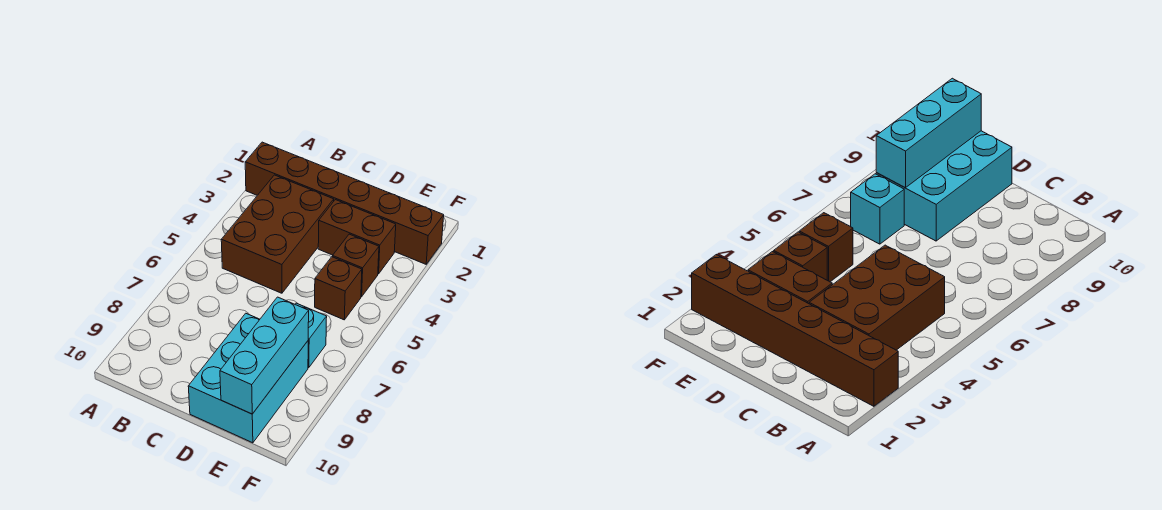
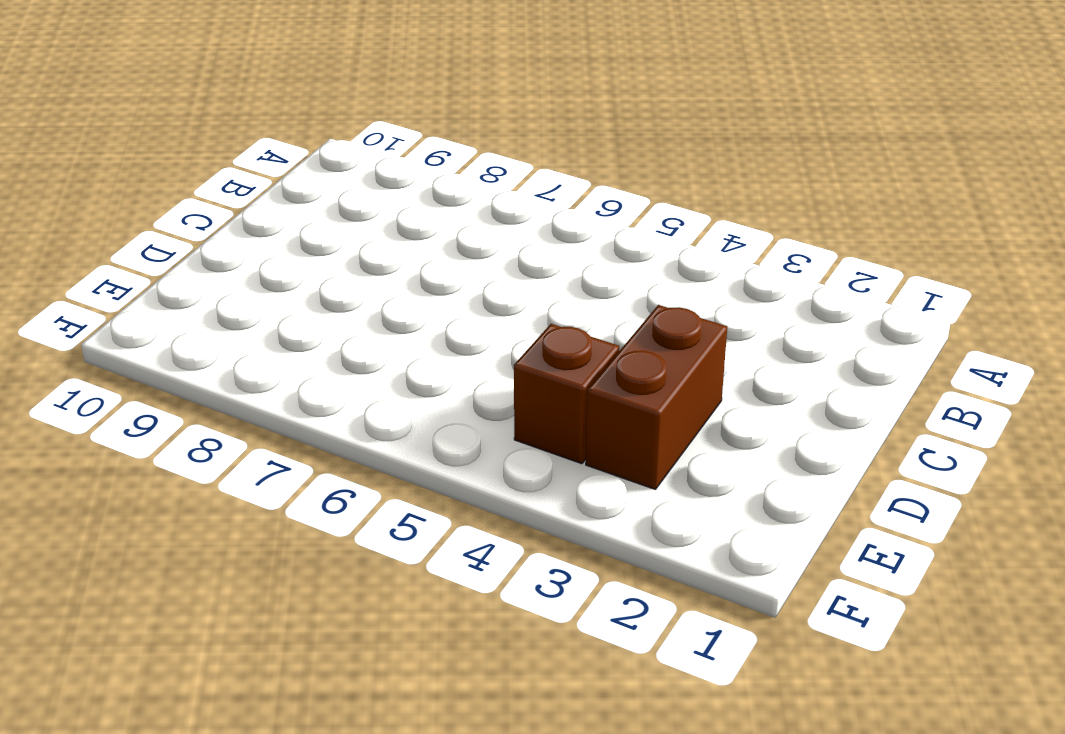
none -> brown brick A2:F2 level 1
none -> brown brick B3:C5 level 1

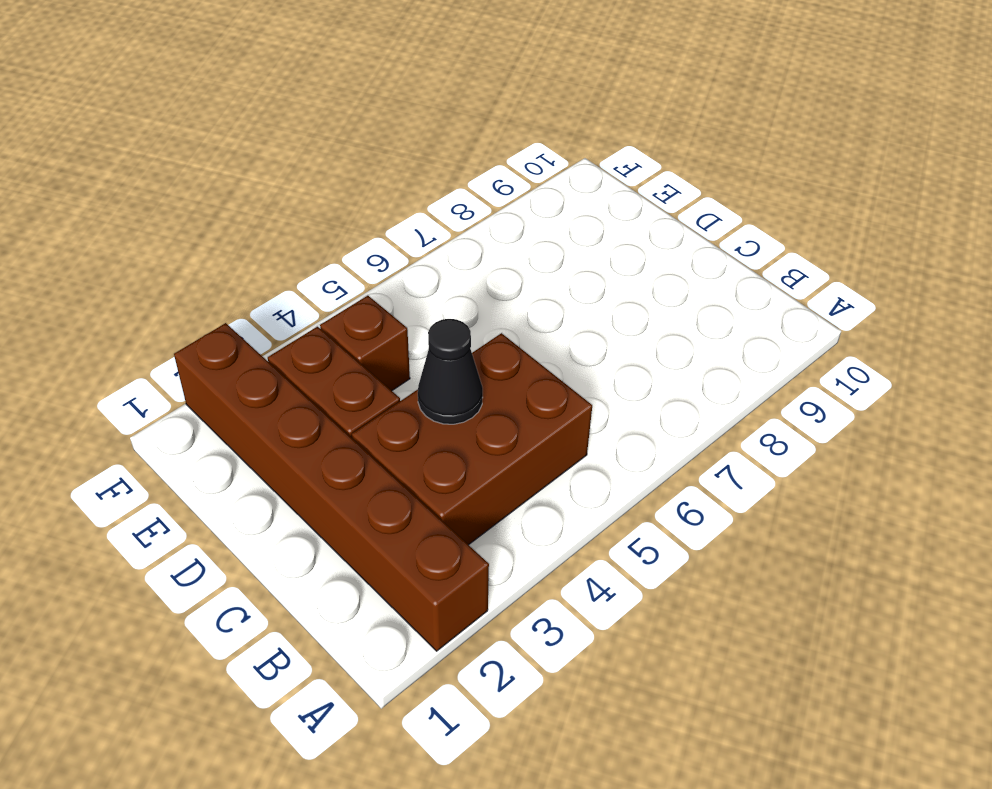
black cone C4 level 2 -> none
none -> cyan brick D8:E10 level 1
none -> brown brick E5 level 1

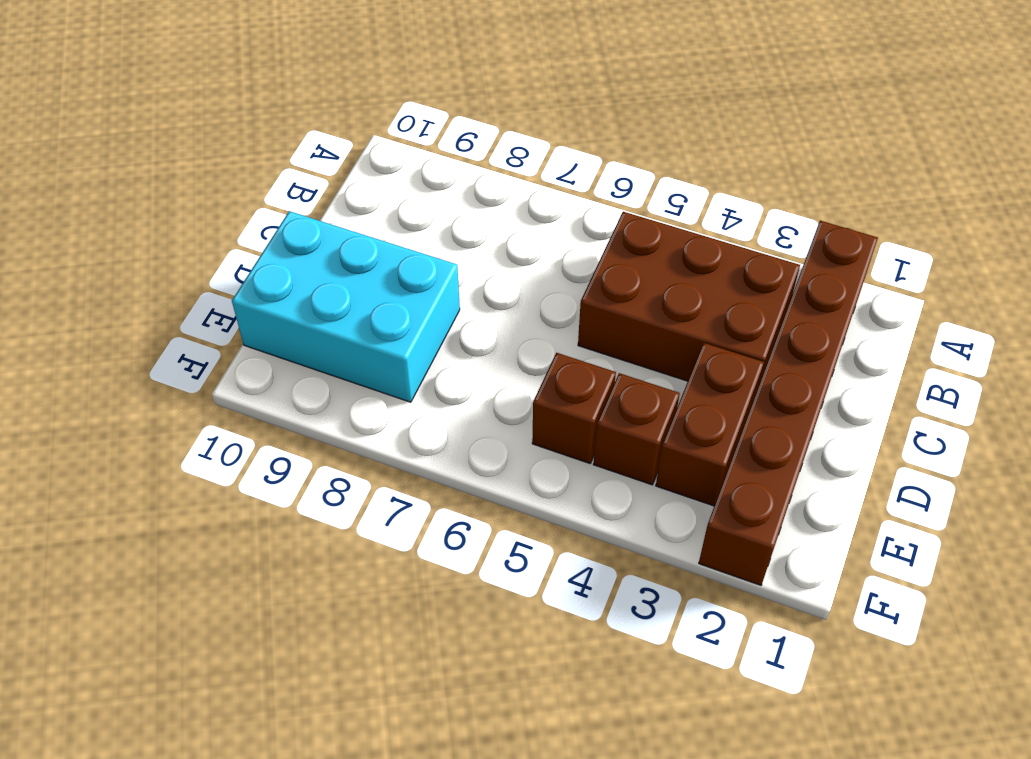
none -> cyan brick E7 level 1
none -> cyan brick E8:E10 level 2

